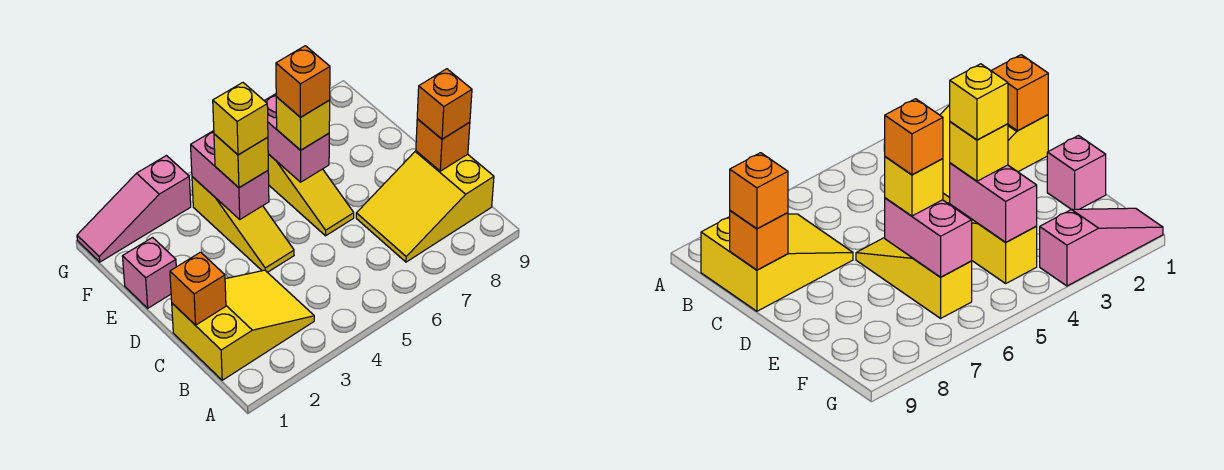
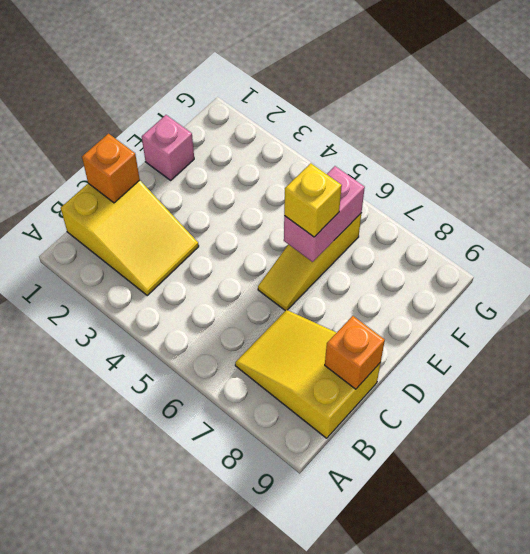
none -> yellow slope D4:F4 level 1 top F
none -> pink slope G1:G3 level 1 top 3
none -> pink brick E4:F4 level 2

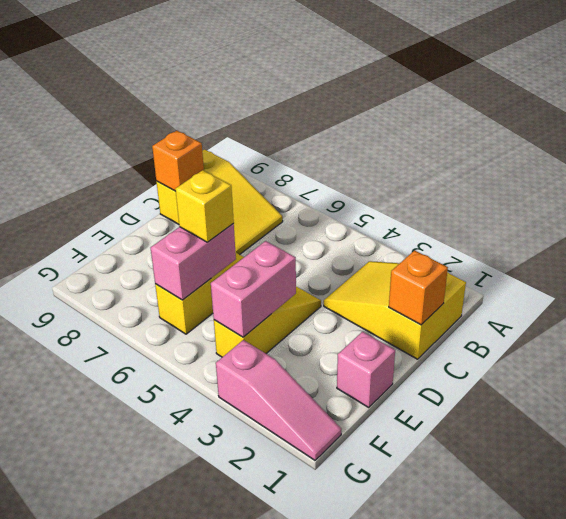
none -> orange brick C9 level 3
none -> yellow brick E4 level 3
none -> yellow brick E4 level 4

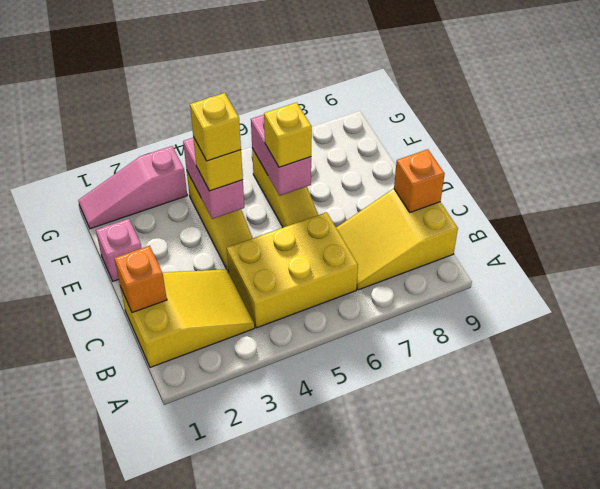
yellow brick B4:C6 level 1 -> none
none -> orange brick C9 level 3
none -> orange brick E6 level 4

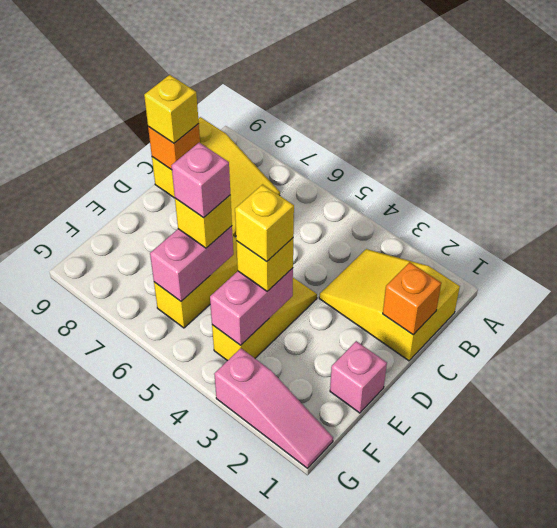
yellow brick C9 level 3 -> orange brick C9 level 3
pink brick E6 level 4 -> orange brick E6 level 4

